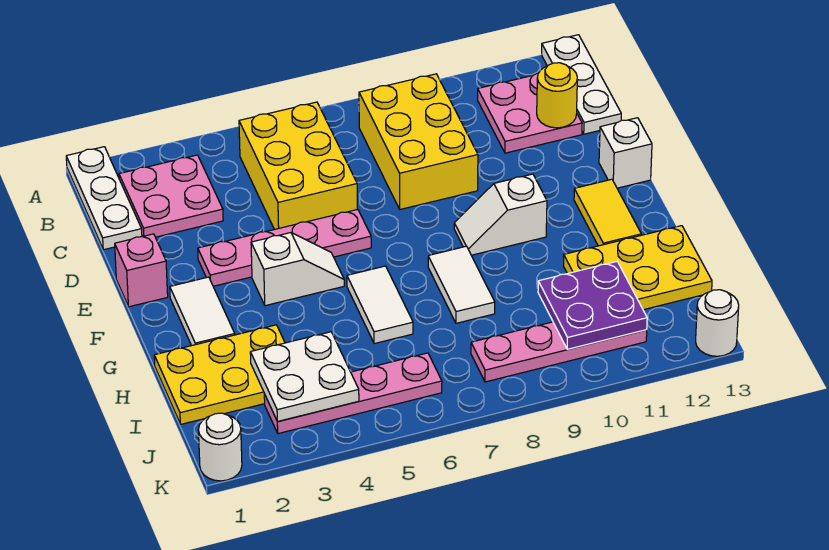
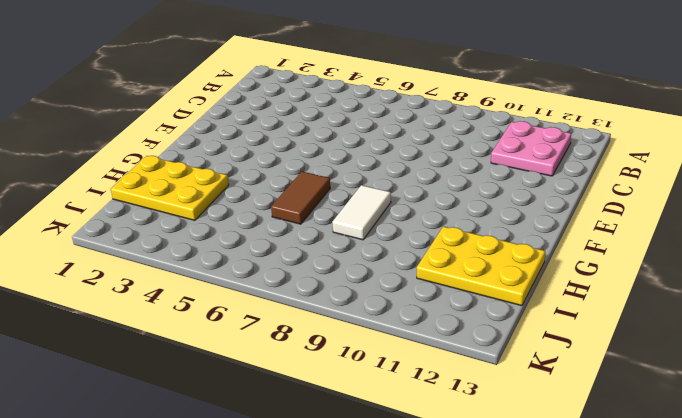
brown tile G6:H6 level 1 -> white tile G6:H6 level 1
none -> white plate A1:C1 level 1
none -> white plate A13:C13 level 1
none -> pink plate B2:C3 level 1

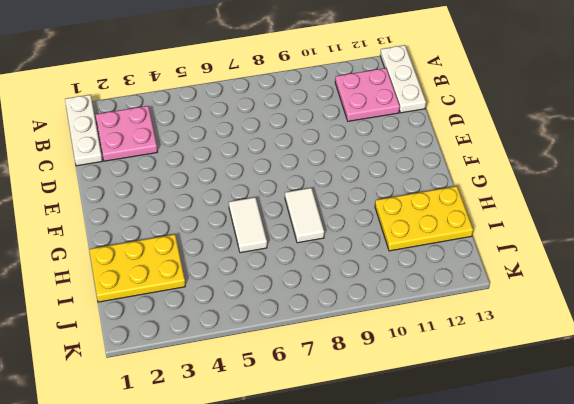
none -> yellow brick B5:D6 level 1
none -> yellow brick B8:D9 level 1
none -> pink brick E1 level 1

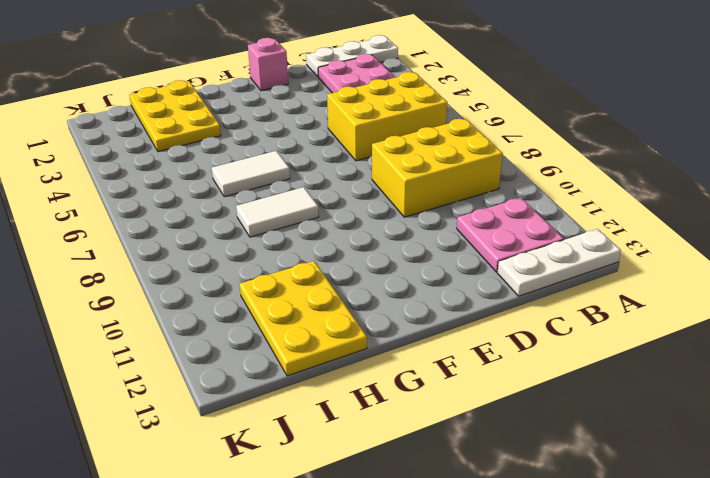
none -> pink plate E3:E6 level 1
none -> white brick E13 level 1
none -> white tile F2:G2 level 1

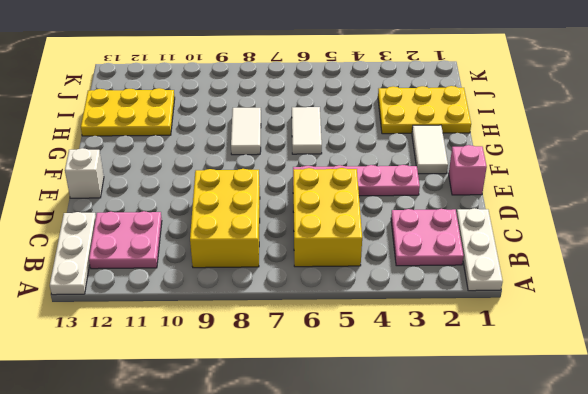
none -> white slope F4:F5 level 1 top 4
none -> white slope F9:F10 level 1 top 10
none -> yellow tile F12:G12 level 1

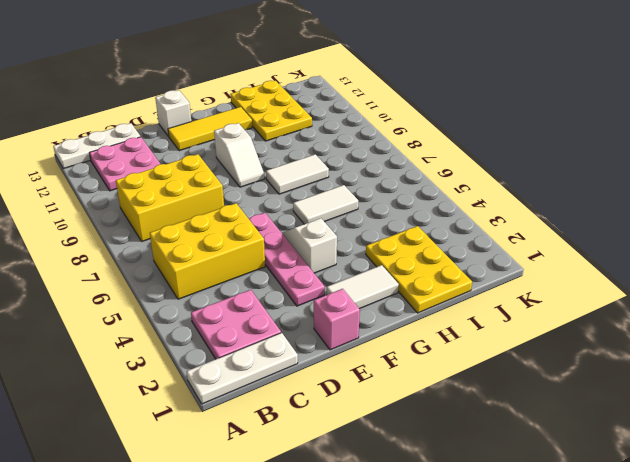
yellow tile E12:G12 level 1 -> yellow tile F12:G12 level 1
none -> pink plate J3:J6 level 1
none -> pink plate J8:J11 level 1
none -> white round brick K1 level 1

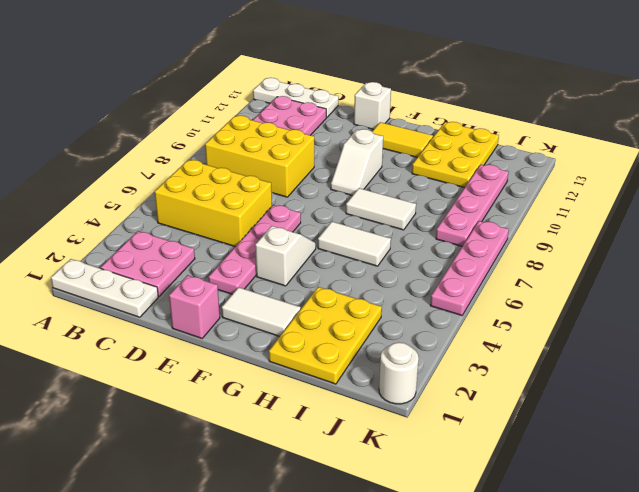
pink plate K5:K8 level 1 -> pink plate J3:J6 level 1
none -> white round brick K13 level 1
none -> yellow round brick C12 level 2
none -> white plate I3:J4 level 2

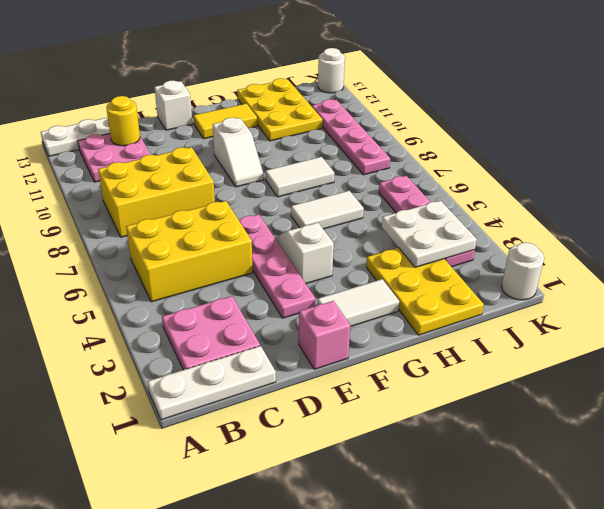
none -> purple plate I10:J11 level 2

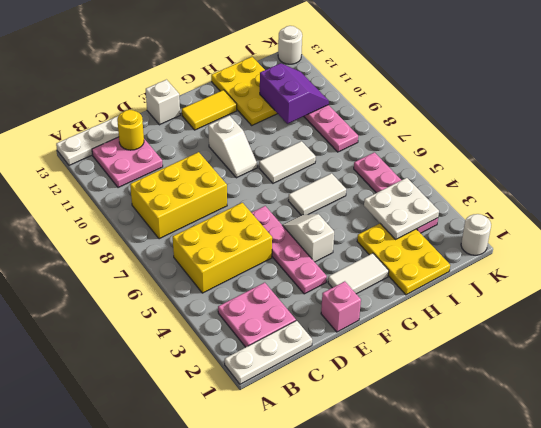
purple slope I10:J11 level 2 top I -> purple plate I10:J11 level 2

